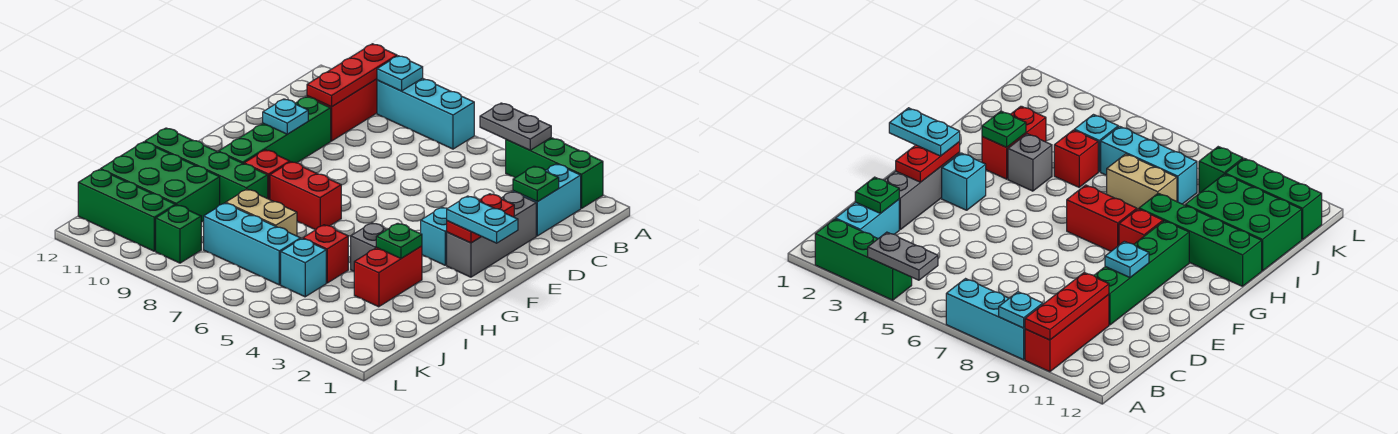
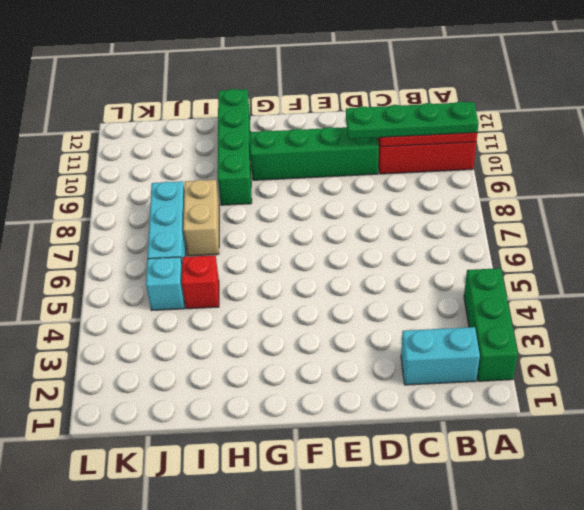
green plate A10:D10 level 3 -> none
none -> cyan brick A7:A9 level 1
none -> grey brick D2:F2 level 1
none -> cyan brick F3 level 1

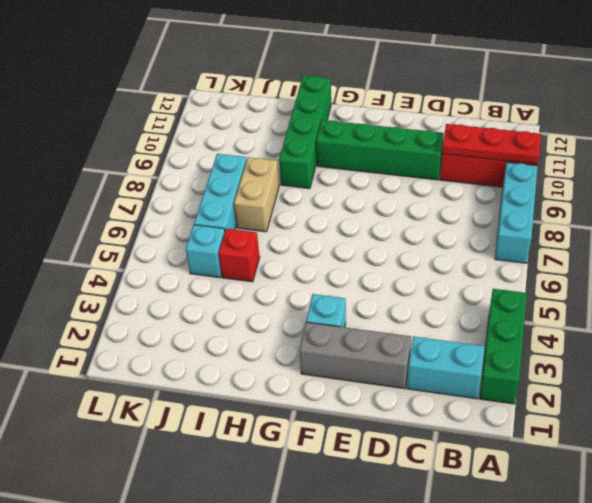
none -> red brick G7:G8 level 1
none -> red brick G9 level 1
none -> red brick H3:I3 level 1

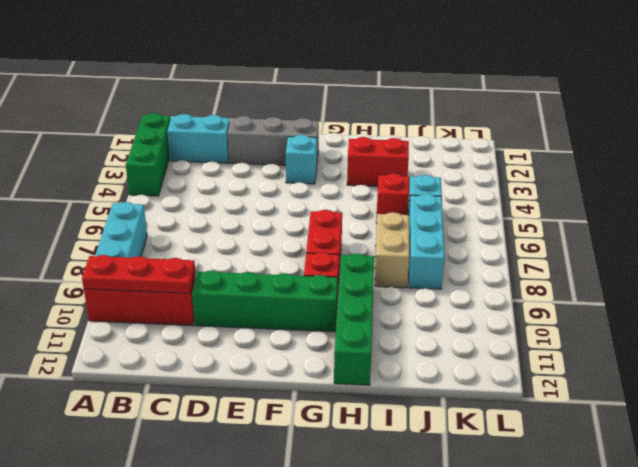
none -> grey brick H4 level 1
none -> green brick I10:J12 level 1
none -> green brick K9 level 1

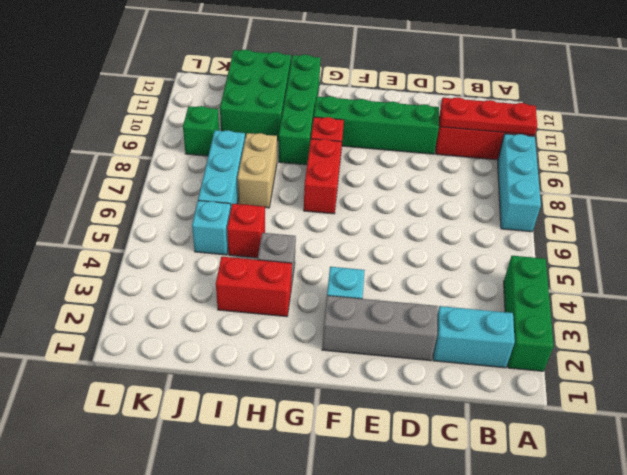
none -> green brick K10:K12 level 1
none -> grey plate A4:A5 level 2
none -> cyan plate A9 level 2

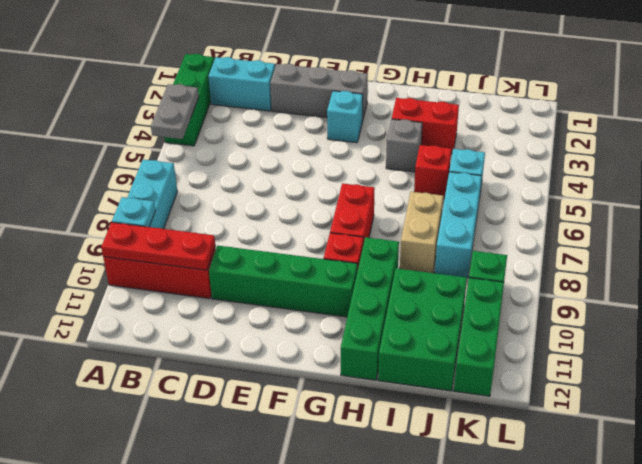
none -> green plate C2 level 2
none -> red plate E2:F2 level 2
none -> cyan plate E10 level 2

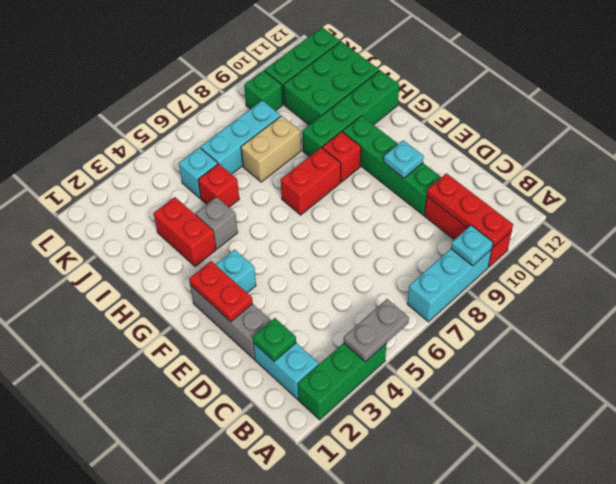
none -> green plate H3 level 2
none -> cyan plate F1:F2 level 3

